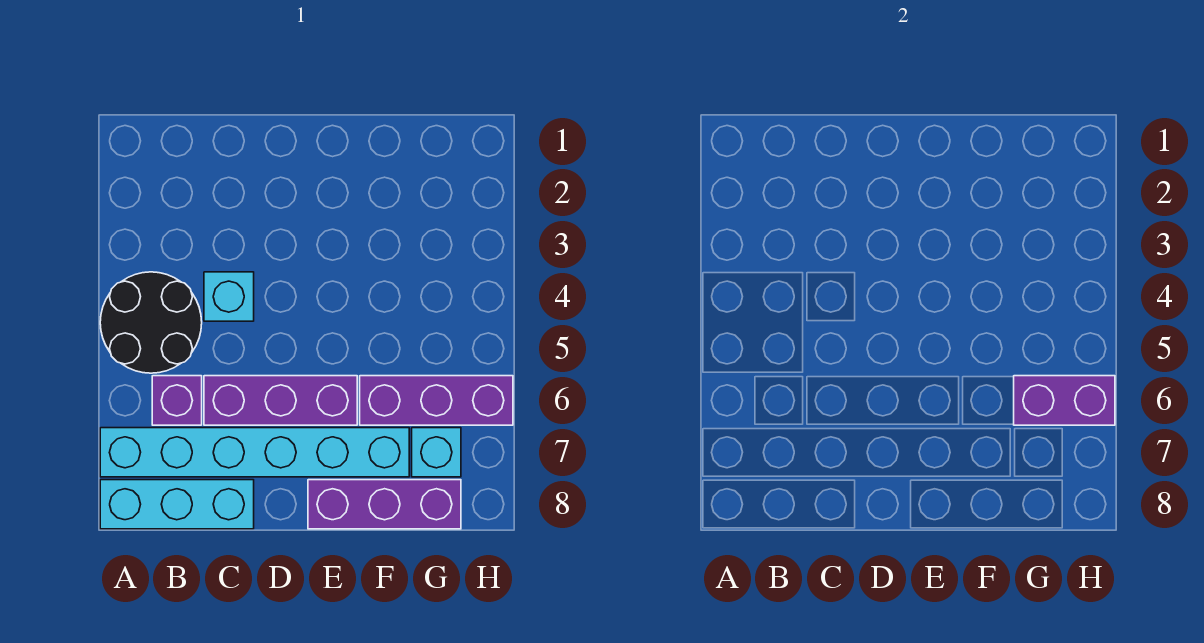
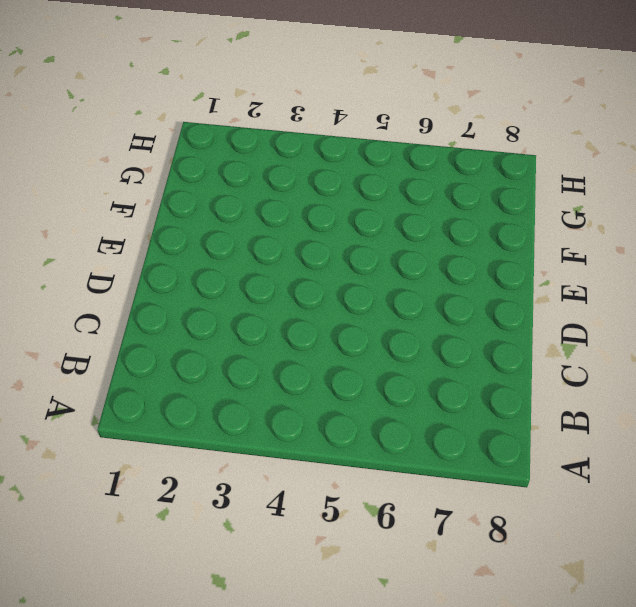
none -> black round brick A4:B5 level 1
none -> cyan brick A7:F7 level 1

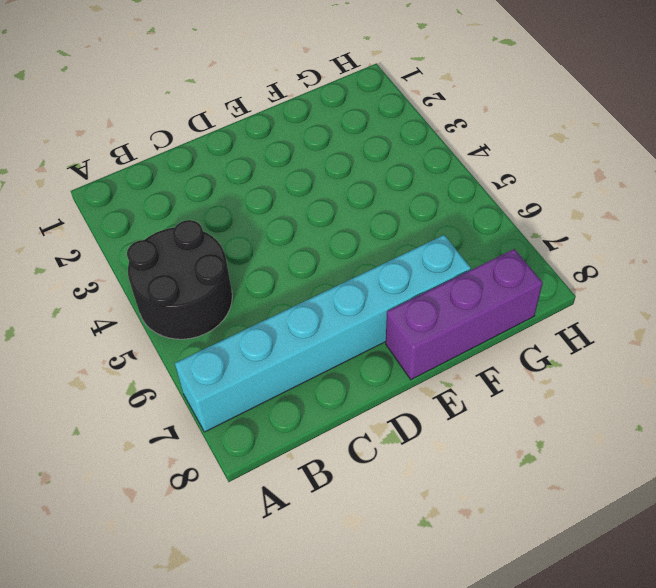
none -> cyan brick A8:C8 level 1
none -> purple brick B6 level 1

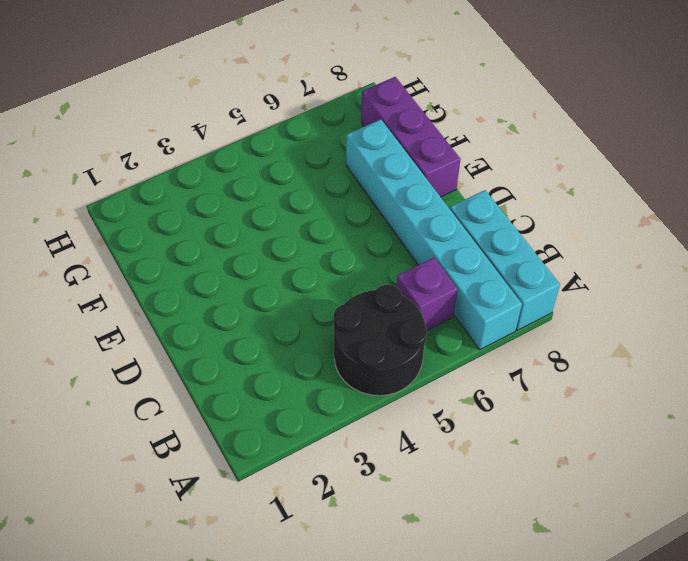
none -> cyan brick C4 level 1
none -> purple brick C6:E6 level 1

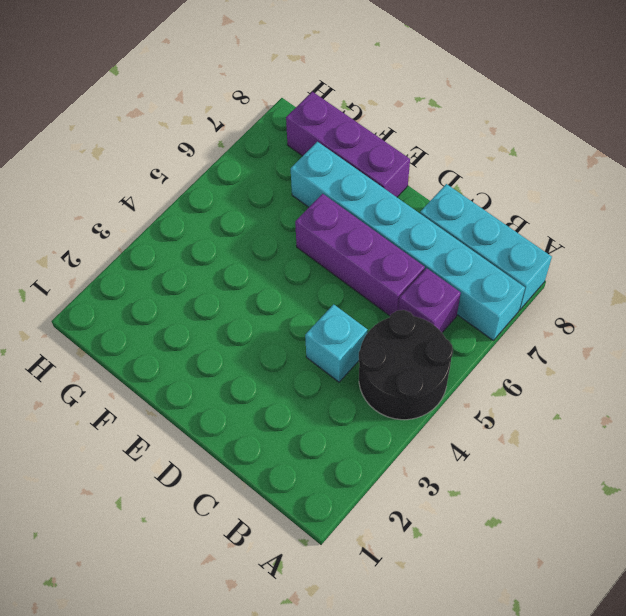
none -> purple brick F6:H6 level 1
none -> cyan brick G7 level 1

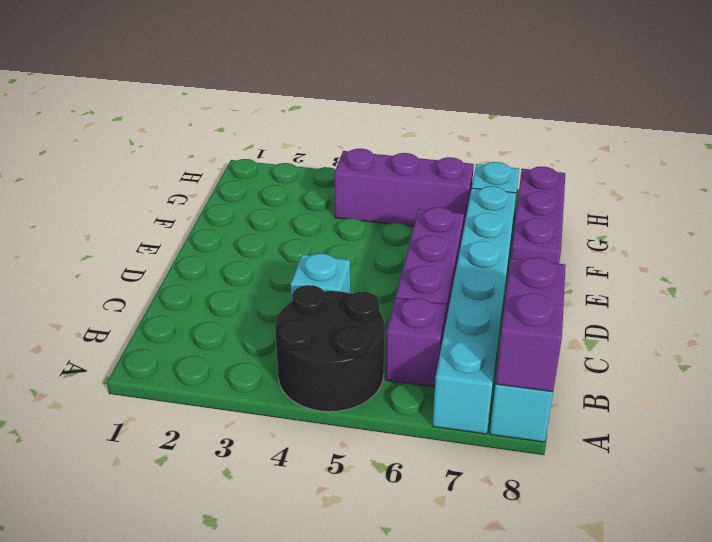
purple brick A8:B8 level 2 -> purple brick G6:H6 level 2
purple brick G4:G6 level 1 -> purple brick F6:H6 level 1

